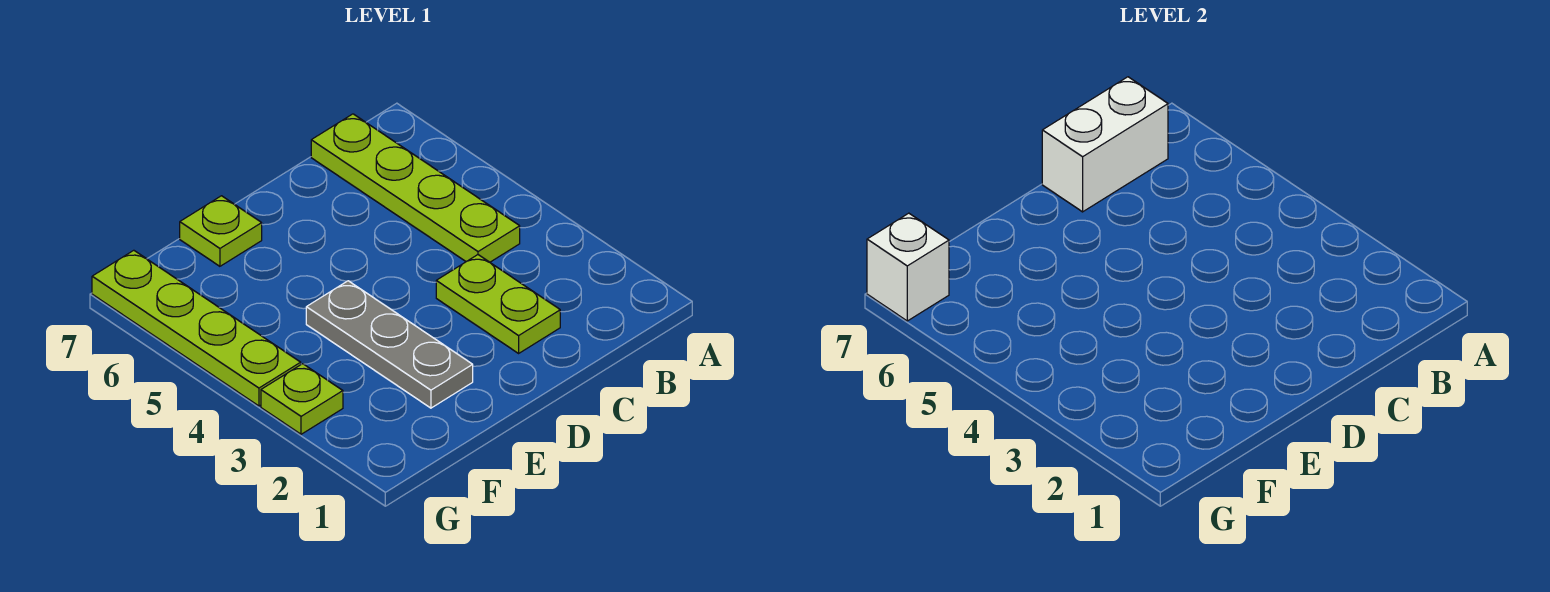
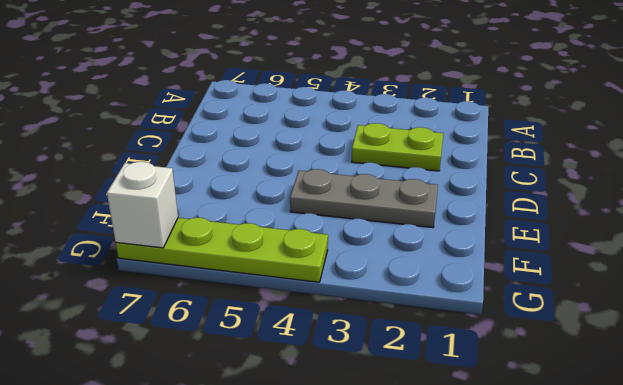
none -> lime plate B4:B7 level 1
none -> lime plate E7 level 1

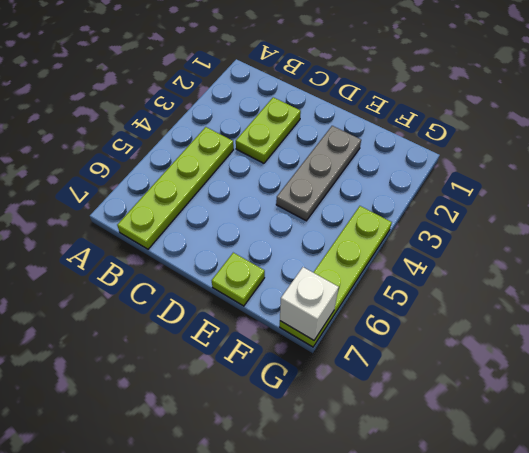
none -> lime plate G3 level 1
none -> white brick B7:C7 level 2

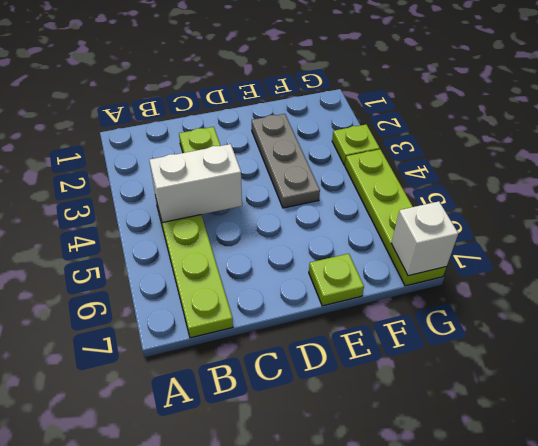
white brick B4:C4 level 2 -> white brick B7:C7 level 2

